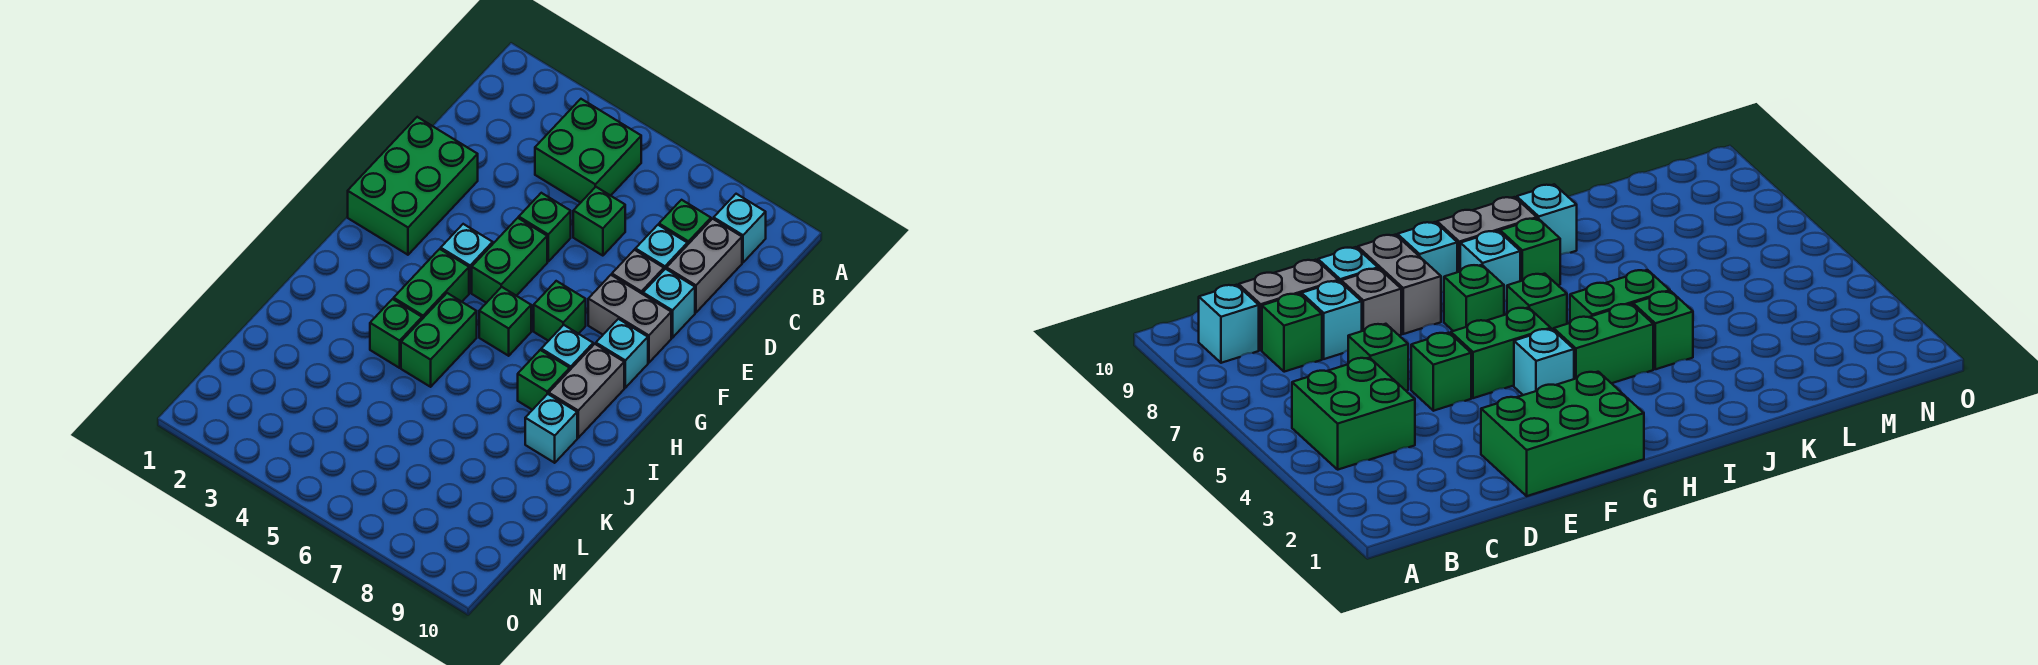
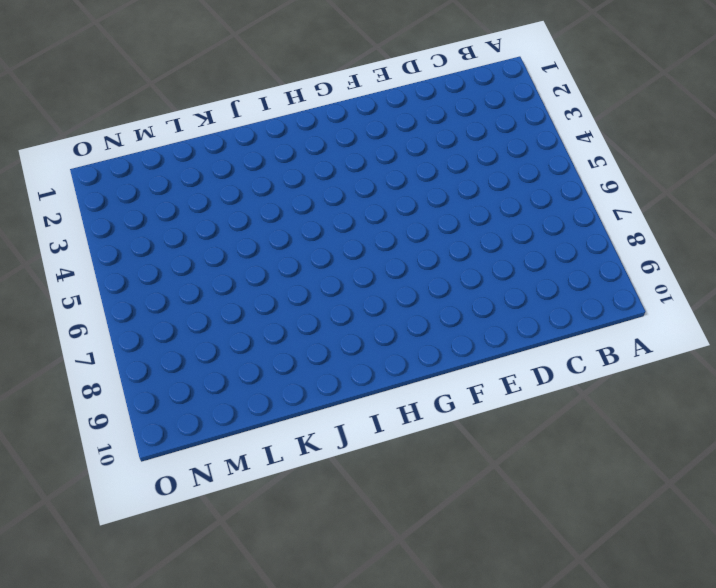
none -> green brick B4:C5 level 1
none -> cyan brick B9 level 1
none -> green brick C8 level 1

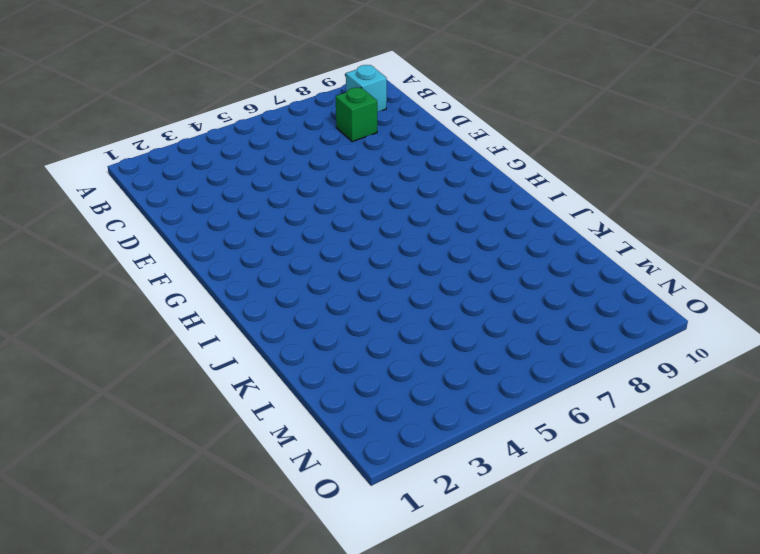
none -> green brick B4:C5 level 1
none -> grey brick C9:D9 level 1
none -> green brick D6 level 1

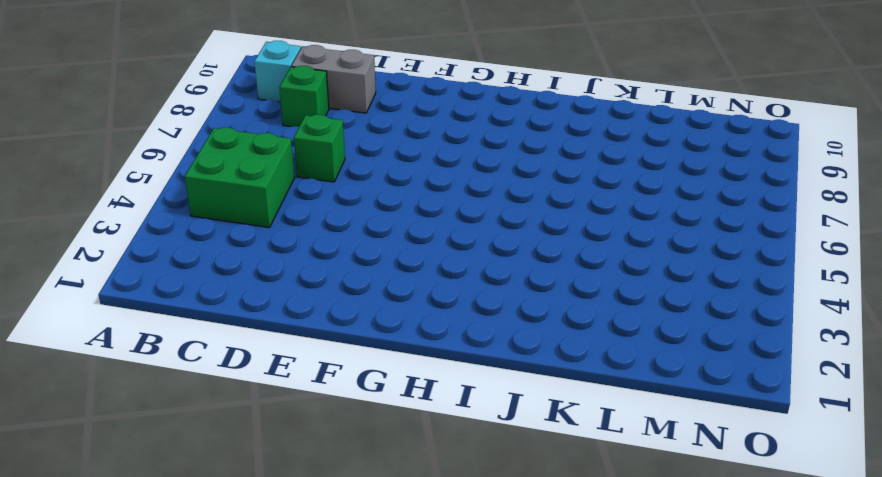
none -> cyan brick D8 level 1
none -> green brick E1:G2 level 1
none -> green brick E5 level 1

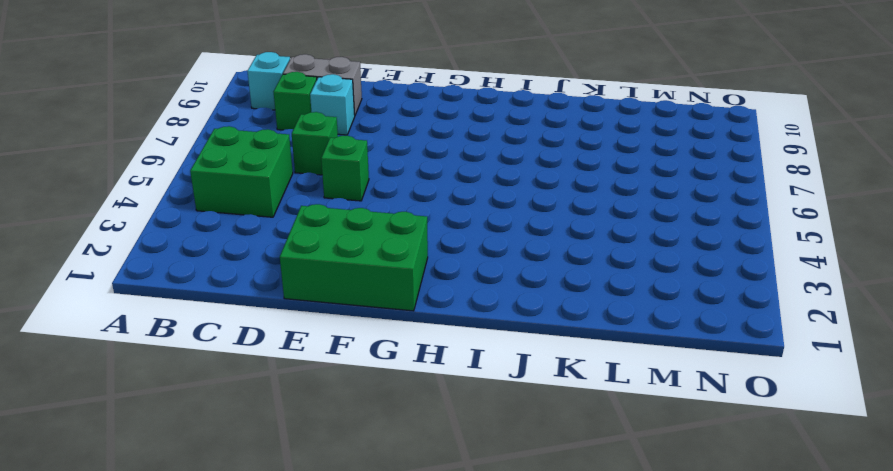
none -> grey brick E8 level 1
none -> cyan brick E9 level 1
none -> green brick F5:G5 level 1

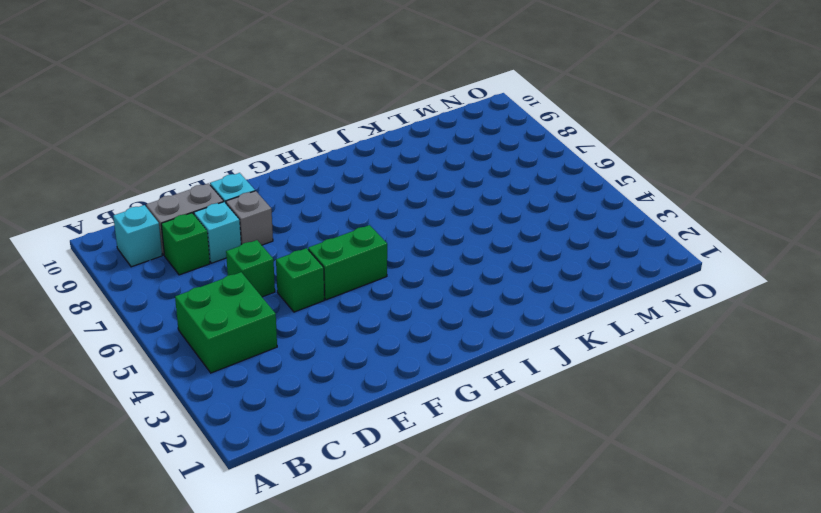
none -> green brick E1:G2 level 1
none -> grey brick F8:F9 level 1
none -> cyan brick G4 level 1

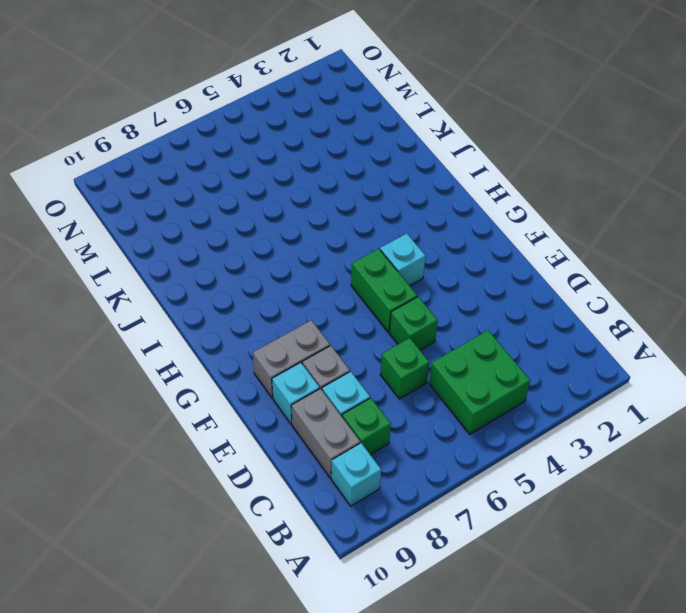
none -> green brick E1:G2 level 1
none -> green brick G7 level 1
none -> cyan brick G9 level 1

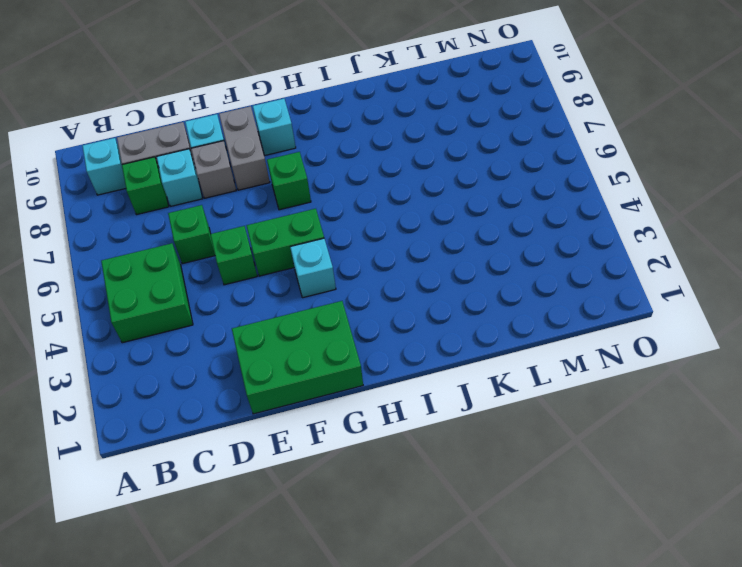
none -> green brick H4:I4 level 1
none -> green brick H6 level 1
none -> cyan brick H8 level 1

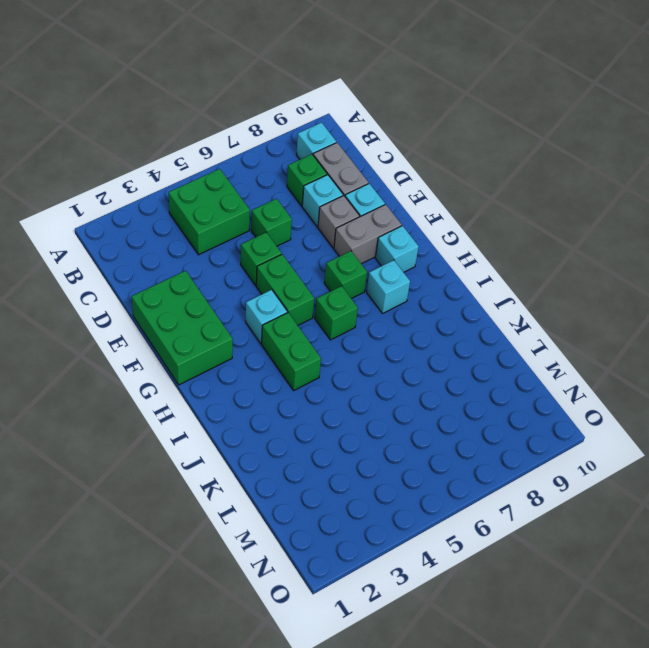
none -> grey brick H9:I9 level 1
none -> green brick I5:J5 level 1
none -> green brick I8 level 1

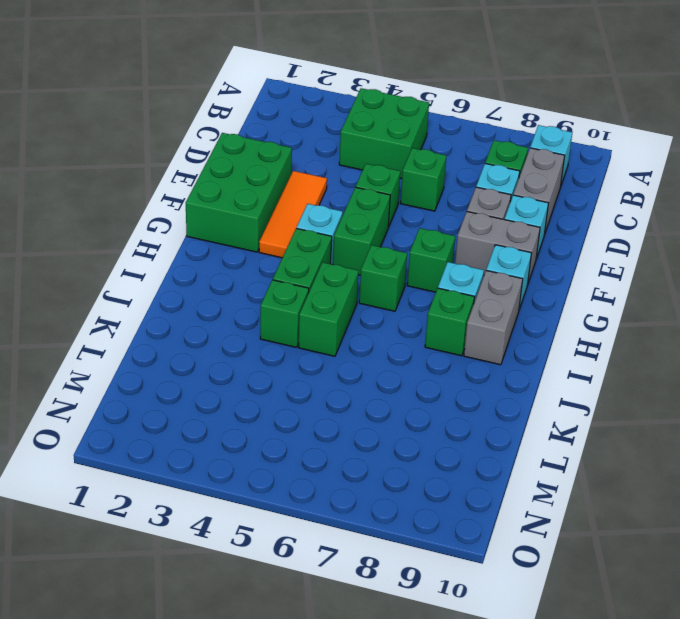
orange tile E3:G3 level 1 -> none
none -> cyan brick J9 level 1

